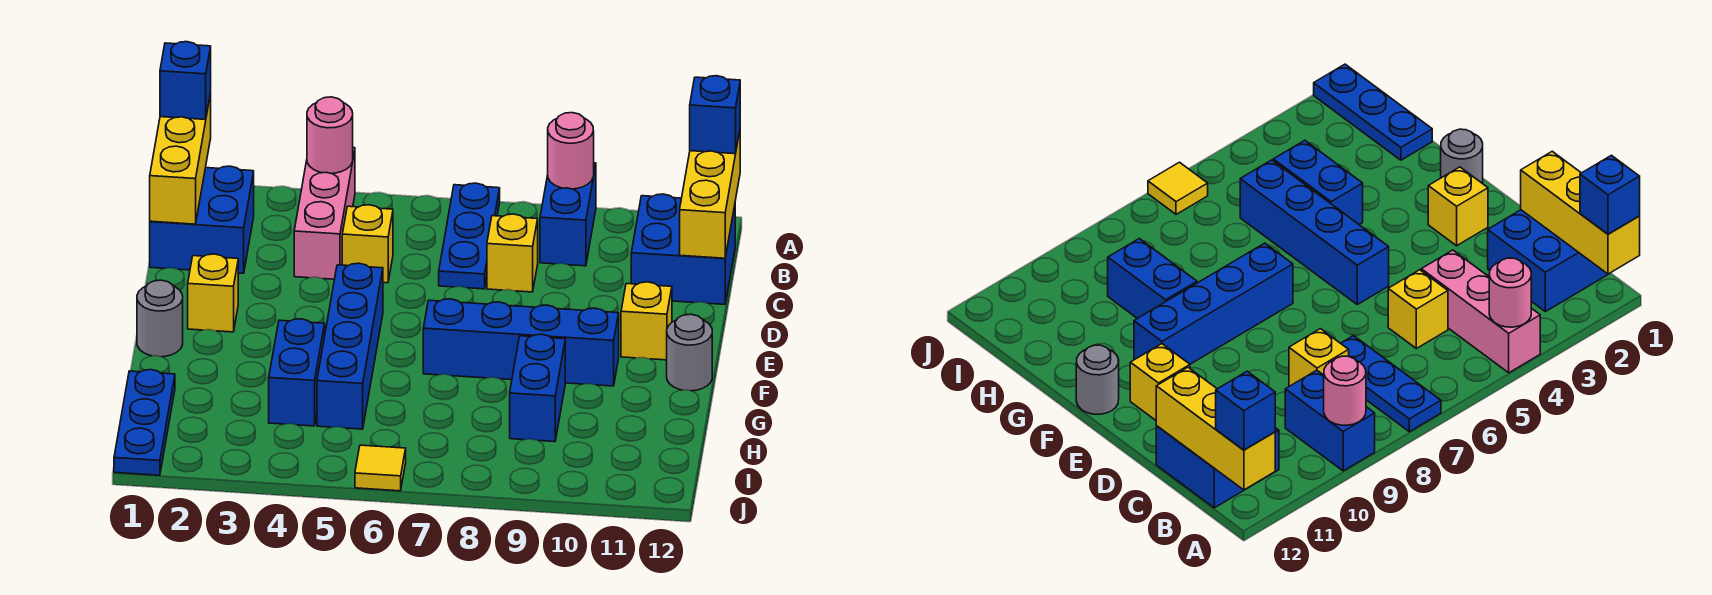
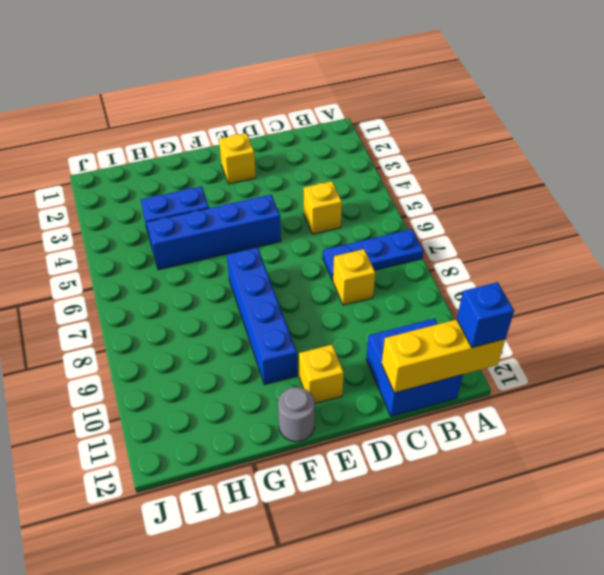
none -> pink brick A4:C4 level 1
none -> blue brick A9:B9 level 1
none -> blue brick B1:C2 level 1

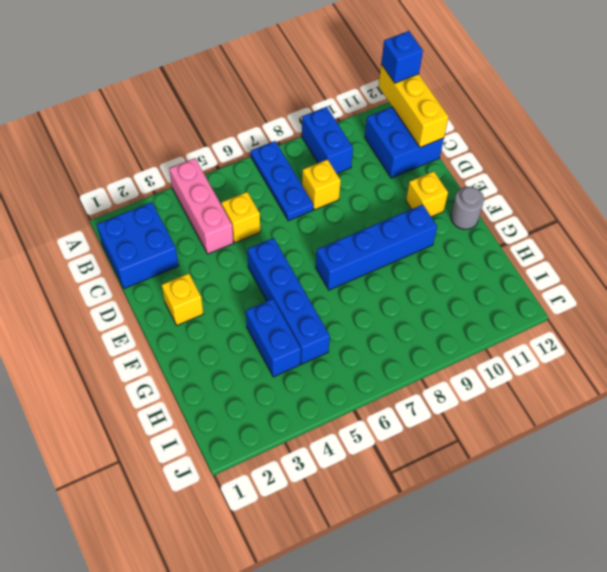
none -> grey round brick F1 level 1
none -> blue brick G9:H9 level 1
none -> blue plate H1:J1 level 1

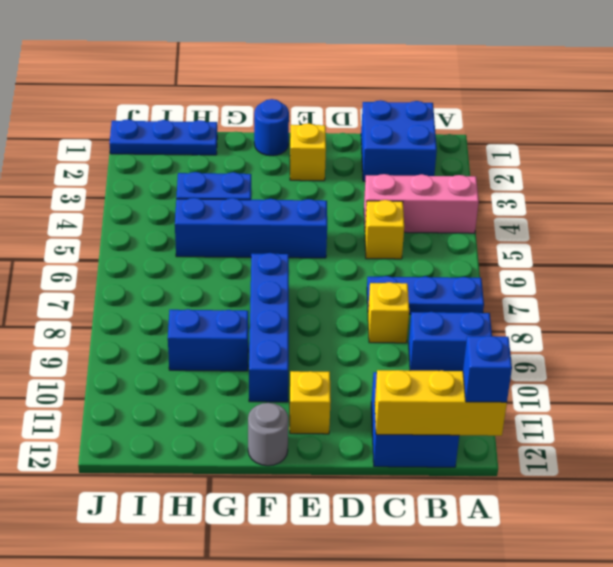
blue round brick F1 level 1 -> grey round brick F1 level 1
none -> yellow tile J6 level 1
none -> yellow brick A1:C1 level 2
none -> pink round brick A4 level 2

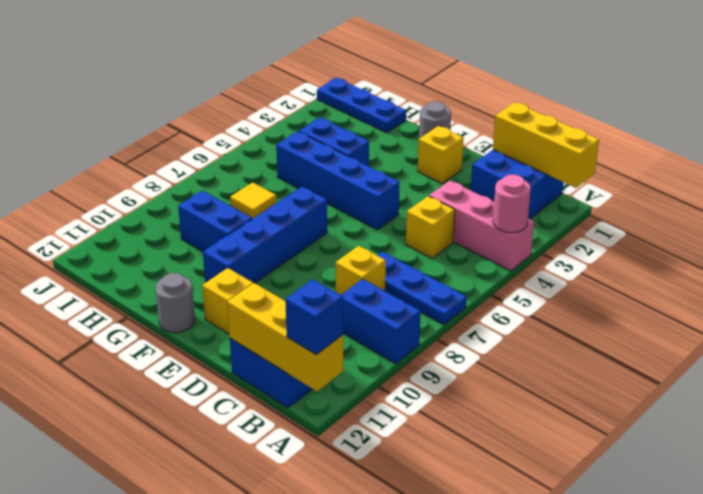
yellow tile H7 level 1 -> yellow tile J6 level 1
none -> pink round brick A9 level 2
none -> blue brick A1 level 3

